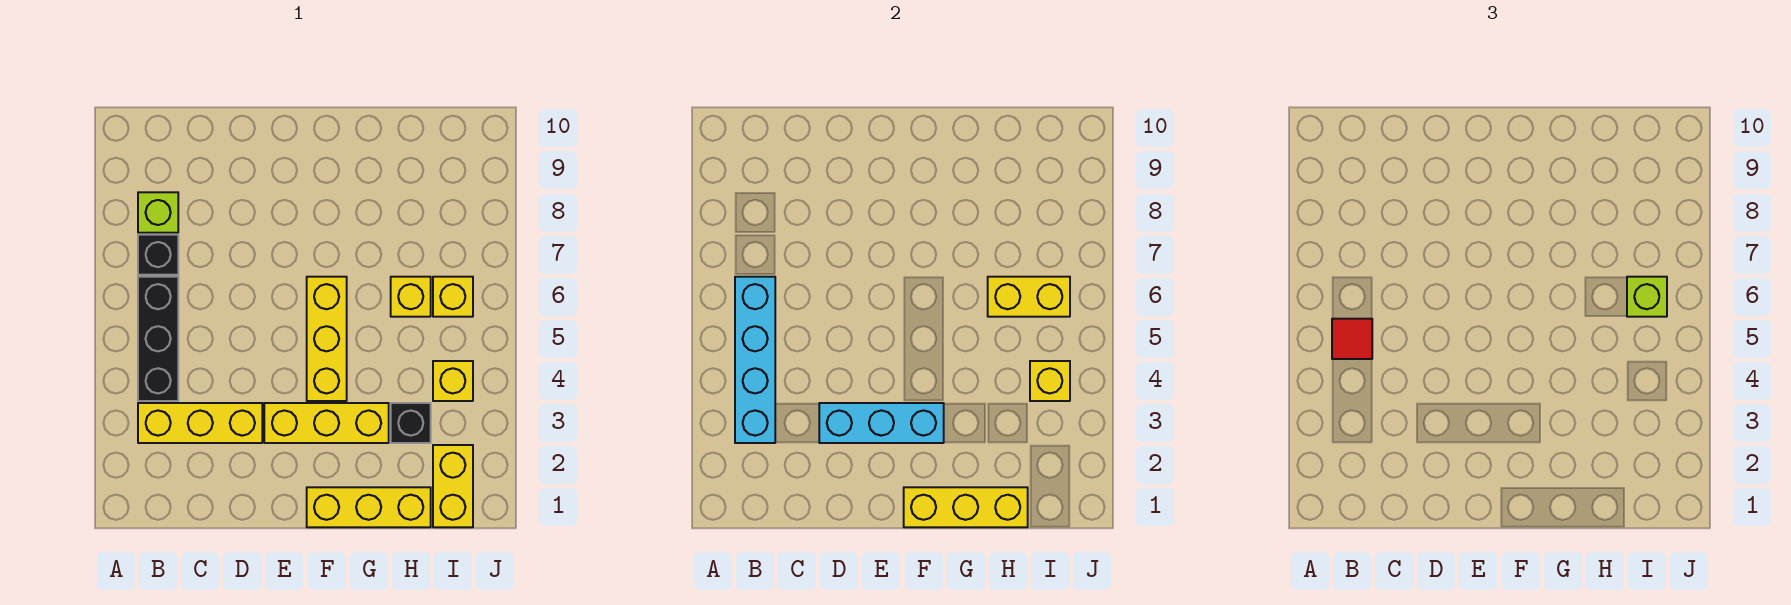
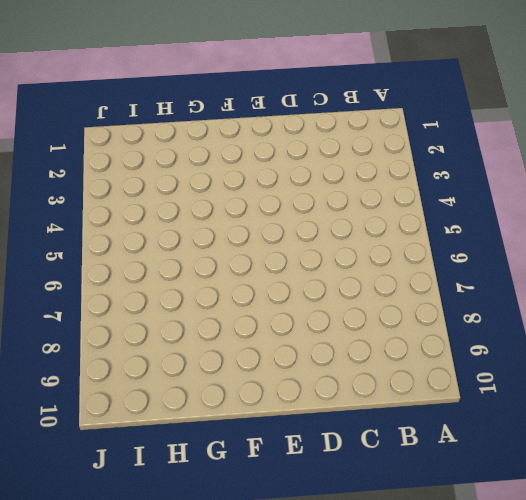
none -> yellow brick B3:D3 level 1
none -> black brick B4:B6 level 1
none -> black brick B7 level 1

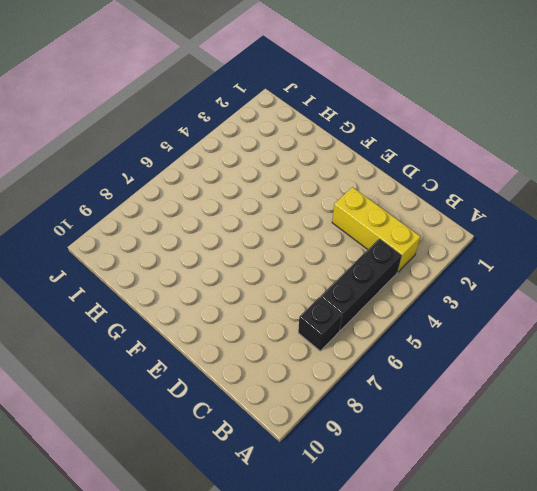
none -> lime brick B8 level 1
none -> yellow brick E3:G3 level 1
none -> yellow brick F1:H1 level 1

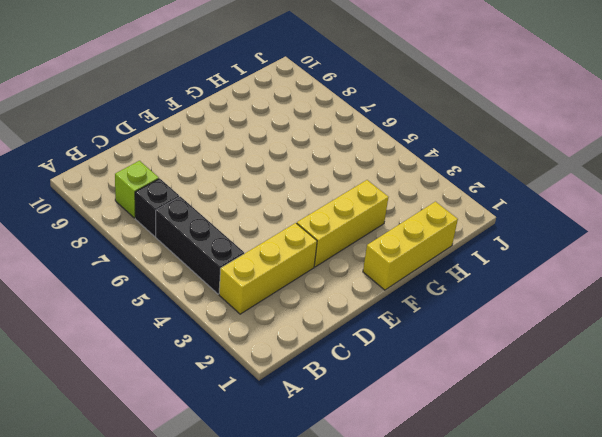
none -> yellow brick F4:F6 level 1
none -> black brick H3 level 1
none -> yellow brick H6 level 1

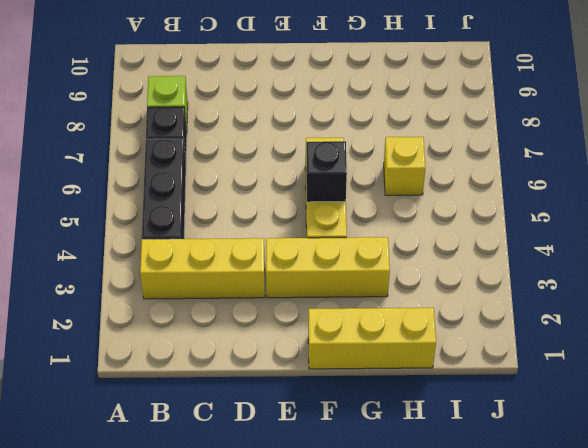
black brick F5 level 2 -> black brick H3 level 1
none -> yellow brick I1:I2 level 1
none -> yellow brick I4 level 1
none -> yellow brick I6 level 1

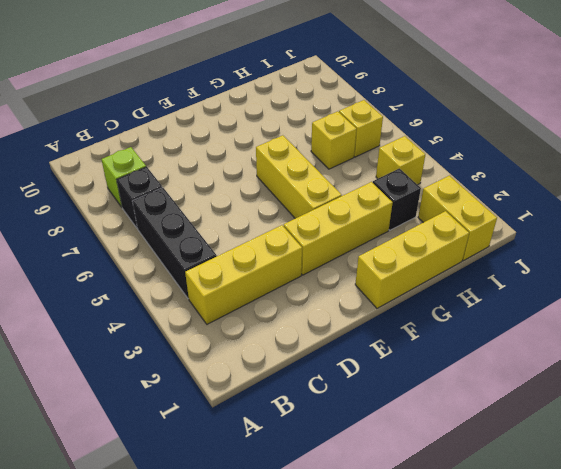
none -> cyan brick B3:B6 level 2
none -> cyan brick D3:F3 level 2
none -> yellow brick F1:H1 level 2

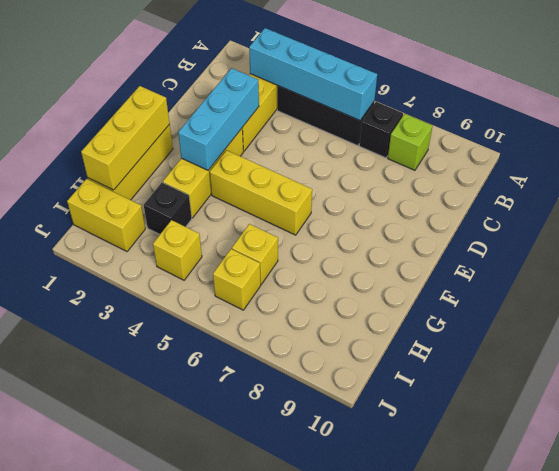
none -> yellow brick H6:I6 level 2
none -> yellow brick I4 level 2
none -> red tile B5 level 3

